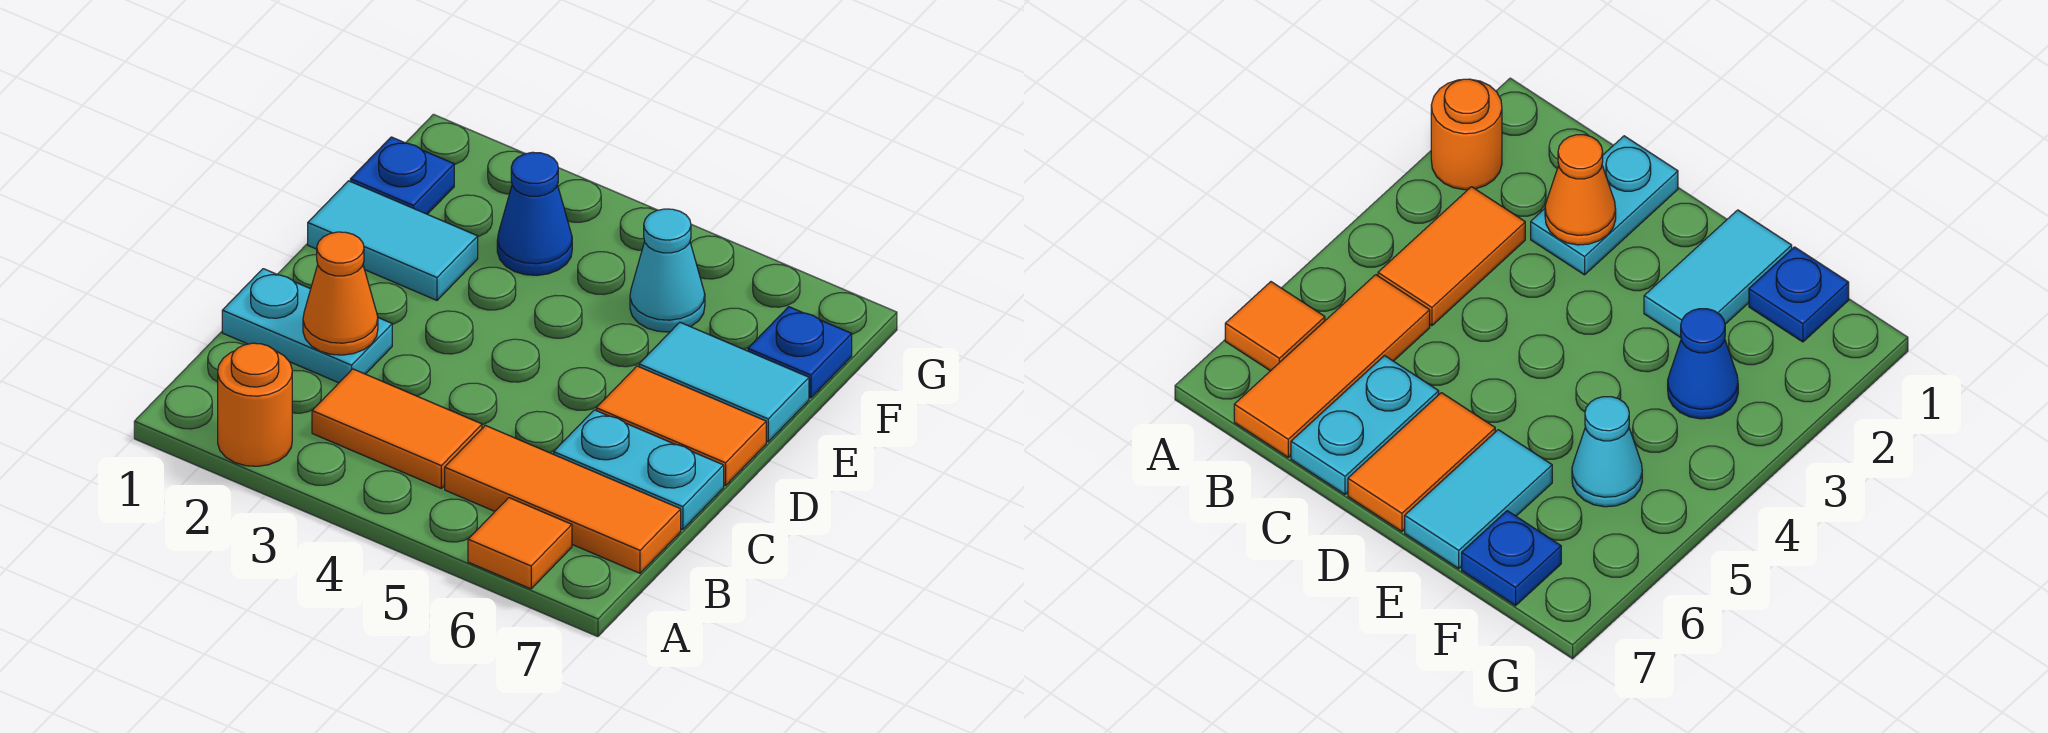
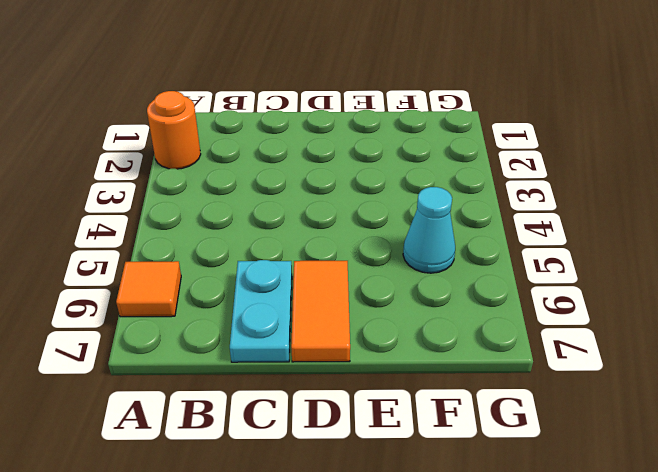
none -> orange tile B3:B4 level 1
none -> orange tile B5:B7 level 1
none -> cyan plate C1:C2 level 1

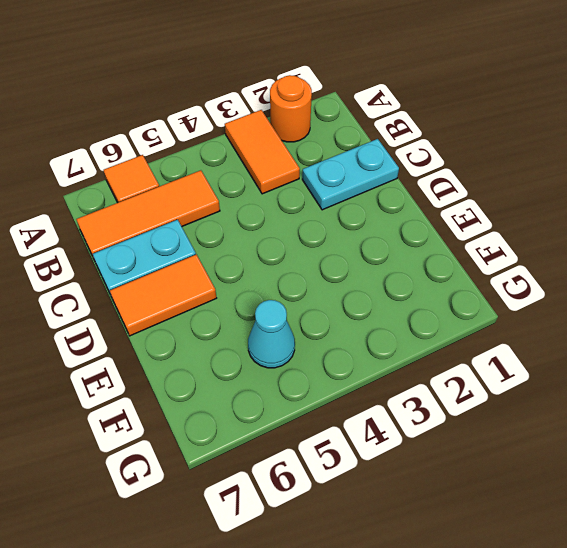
orange tile A3:B3 level 1 -> orange tile B3:B4 level 1
none -> cyan tile E1:E2 level 1
none -> cyan tile E6:E7 level 1
none -> blue plate F1 level 1

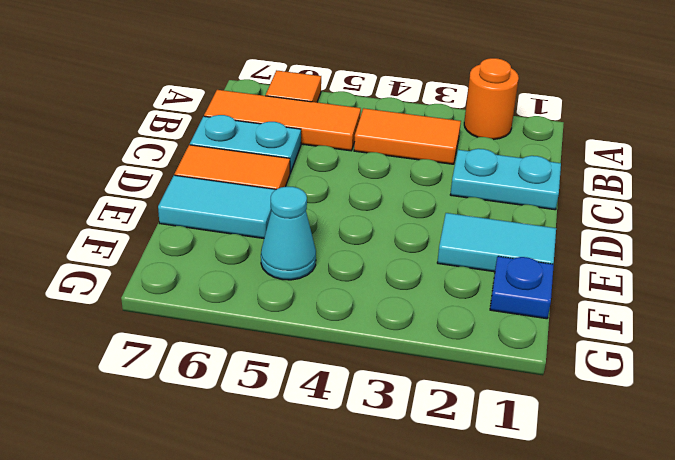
none -> blue cone F3 level 1
none -> blue plate F7 level 1
none -> orange cone C2 level 2

